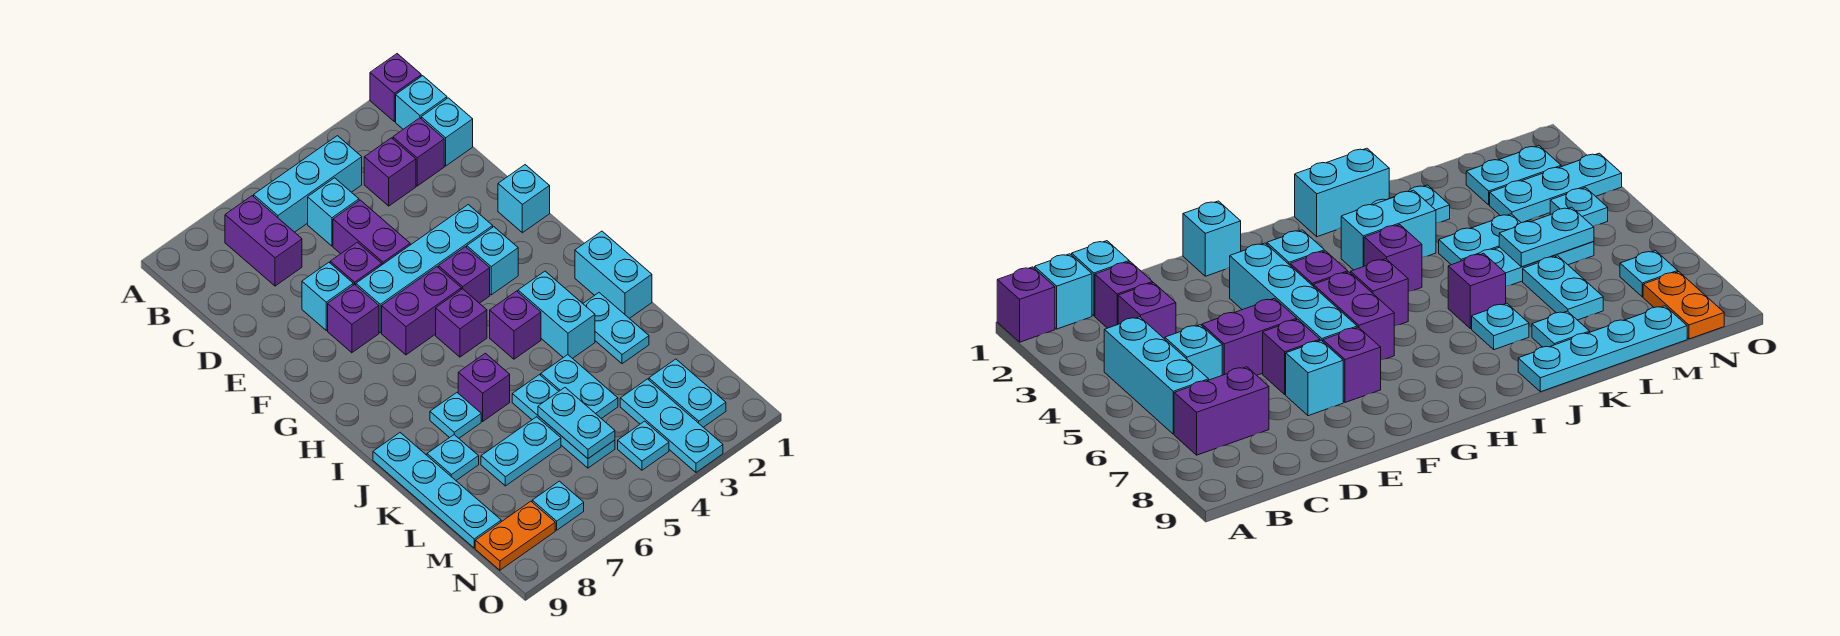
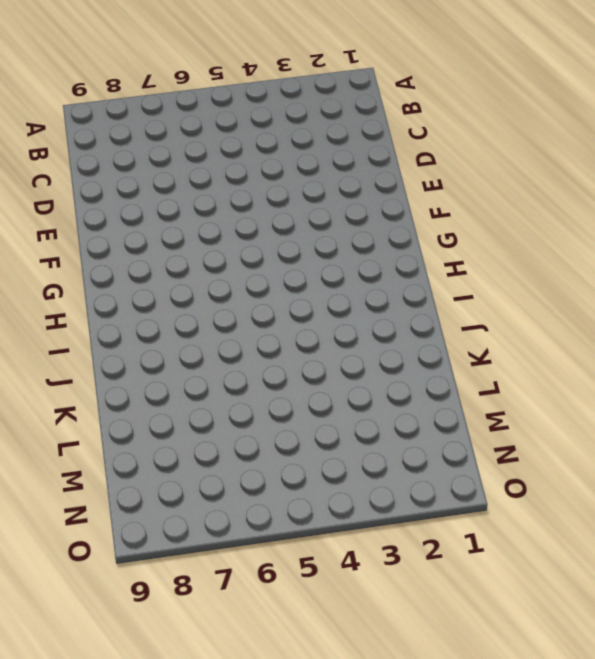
none -> purple brick A1 level 1
none -> cyan brick B1 level 1
none -> cyan brick B4:B6 level 1
none -> purple brick B7:C7 level 1

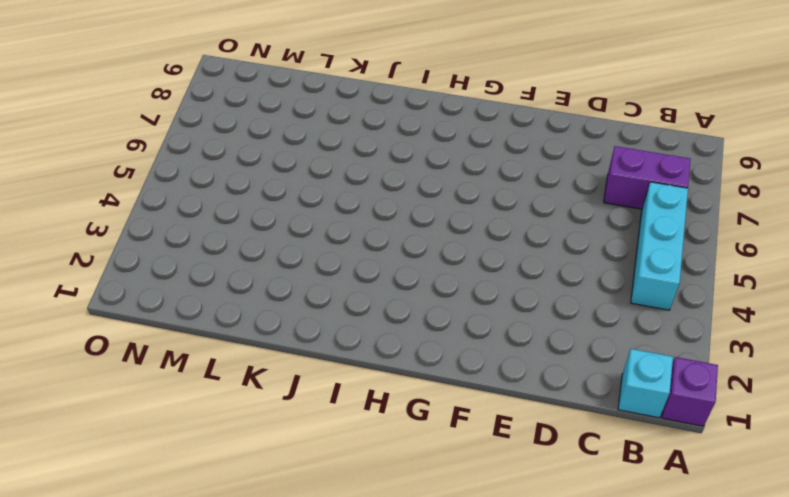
none -> cyan brick C1 level 1
none -> purple brick C2 level 1
none -> purple brick C3 level 1
none -> cyan brick C5 level 1

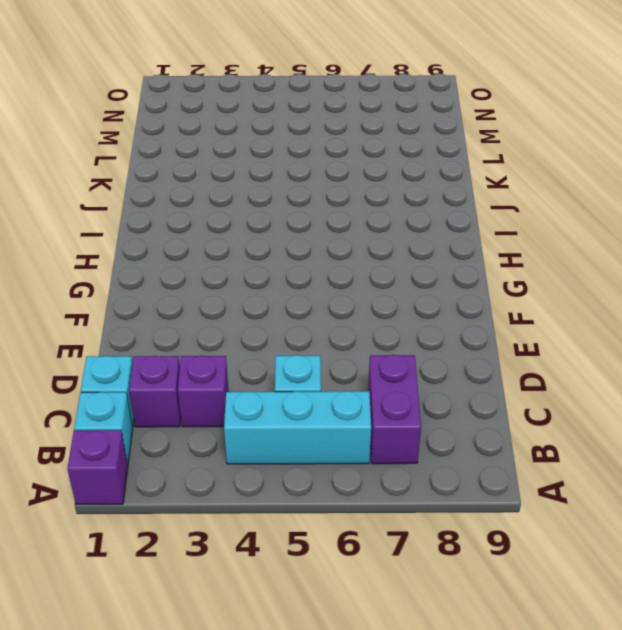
none -> purple brick D5:E5 level 1
none -> purple brick E6 level 1
none -> cyan brick E7 level 1
none -> cyan brick F1 level 1

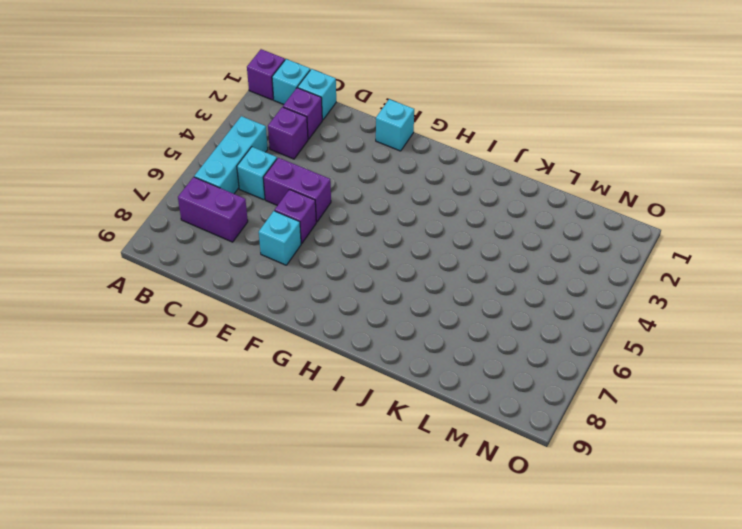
none -> cyan brick F3:F6 level 1
none -> purple brick F7 level 1
none -> cyan brick G3 level 1
none -> purple brick G4 level 1

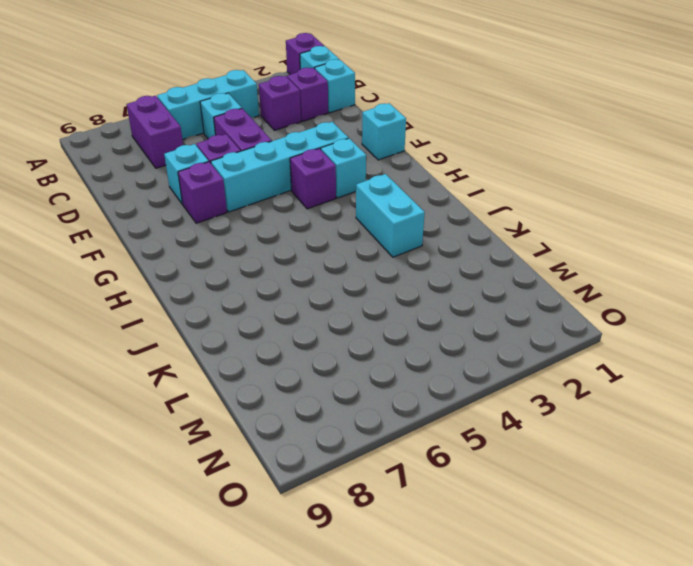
none -> purple brick G5:G6 level 1
none -> purple brick H5 level 1
none -> cyan brick I1:J1 level 1
none -> purple brick I4 level 1

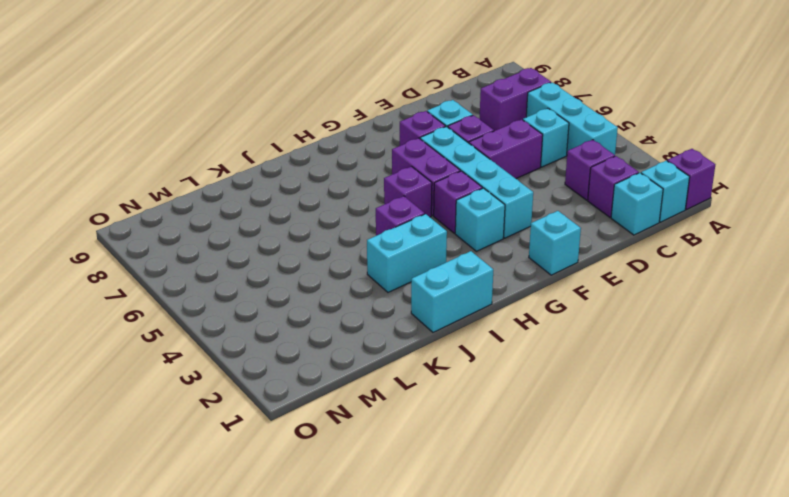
none -> cyan plate J2:K2 level 1
none -> purple brick J6 level 1
none -> cyan plate J7 level 1
none -> cyan plate J9:M9 level 1

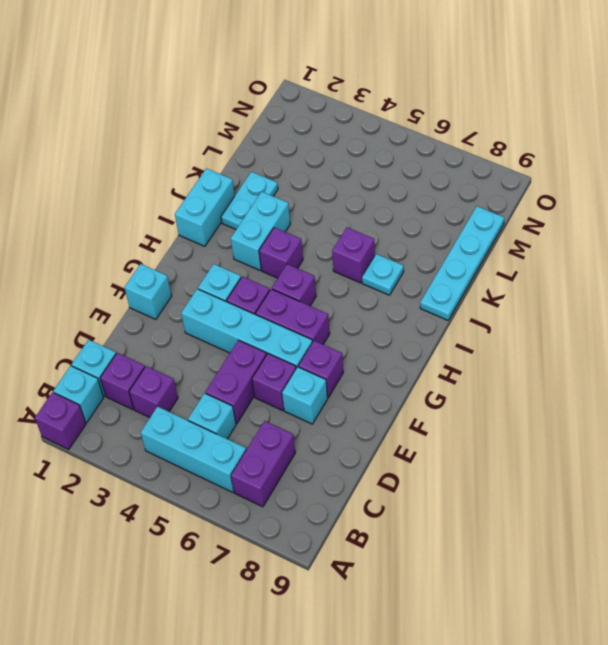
none -> cyan plate K4:L4 level 1
none -> cyan plate K5:M5 level 1
none -> cyan plate K8 level 1
none -> cyan plate L6:L7 level 1

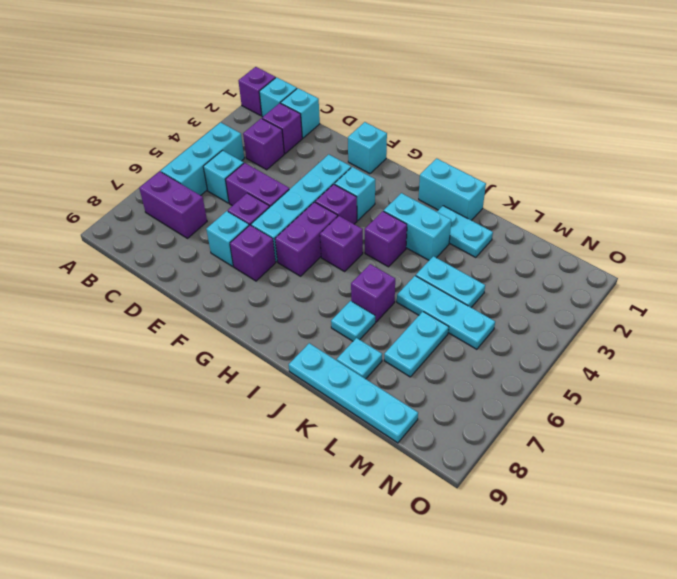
none -> cyan plate M2:N2 level 1
none -> cyan plate M3:O3 level 1
none -> cyan plate N4 level 1
none -> cyan plate N7 level 1

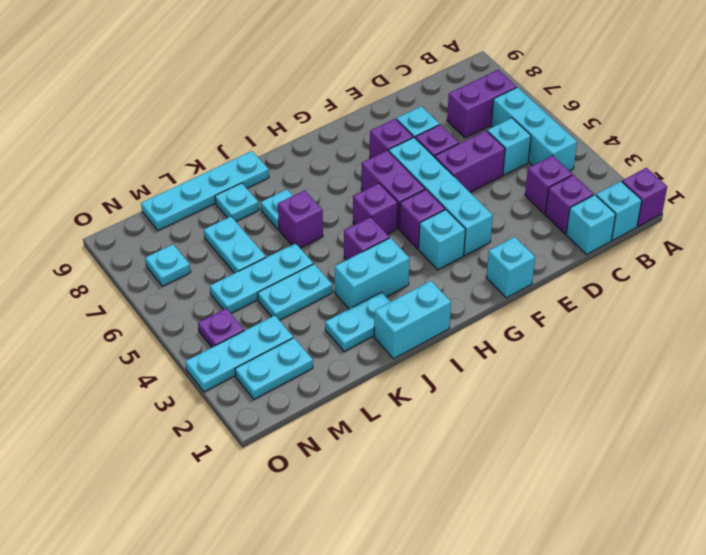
purple plate N4 level 1 -> cyan plate N4 level 1
none -> orange plate N8:N9 level 1
none -> cyan plate L5:M5 level 2

